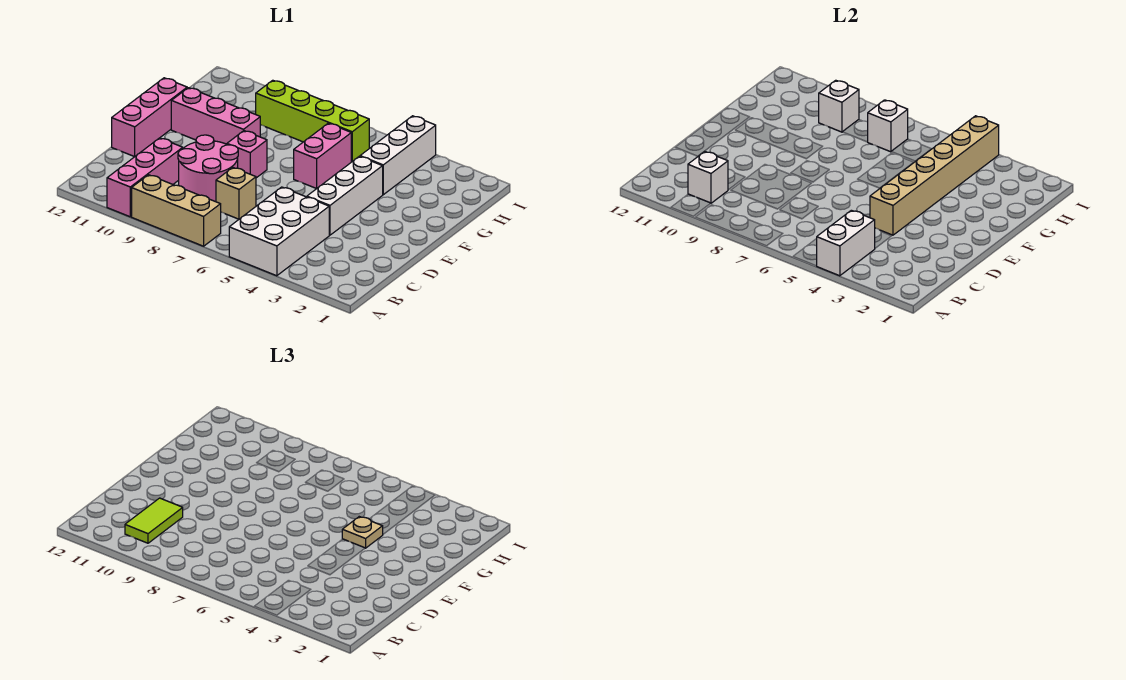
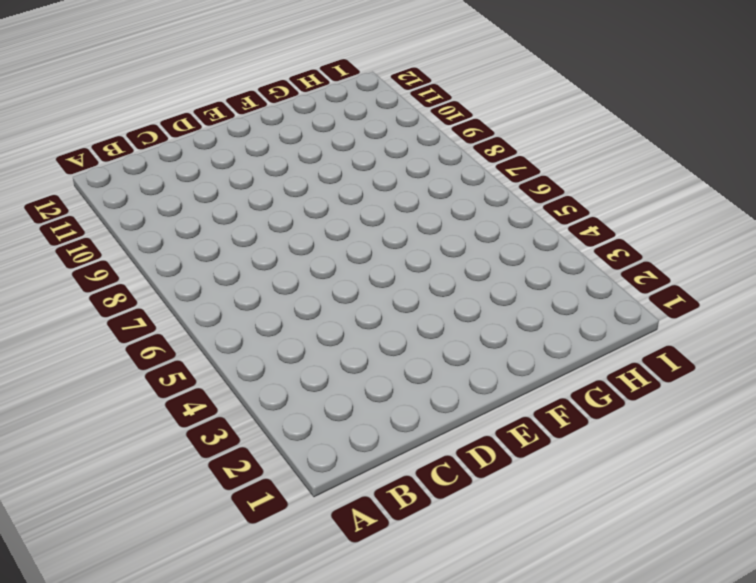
none -> white brick A4:C5 level 1
none -> tan brick A7:A9 level 1
none -> pink brick A10:C10 level 1

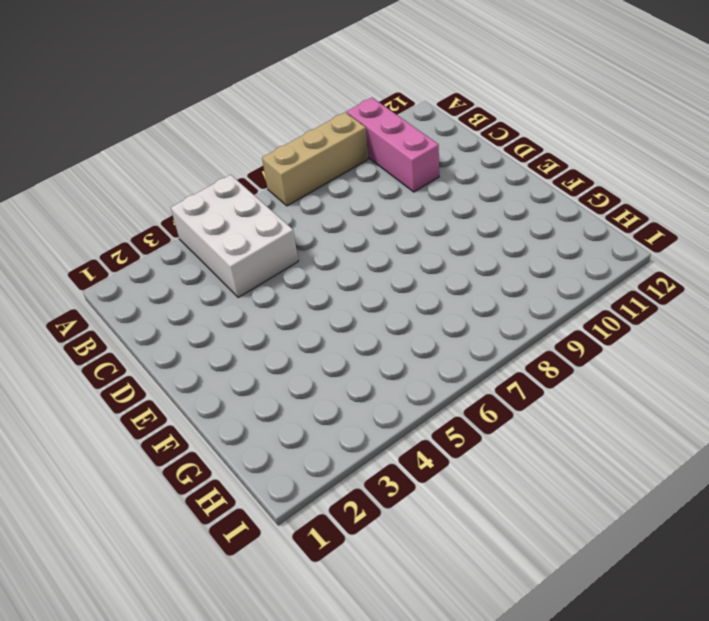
none -> tan brick C7 level 1
none -> pink round brick C8:D9 level 1
none -> white brick D4:F4 level 1

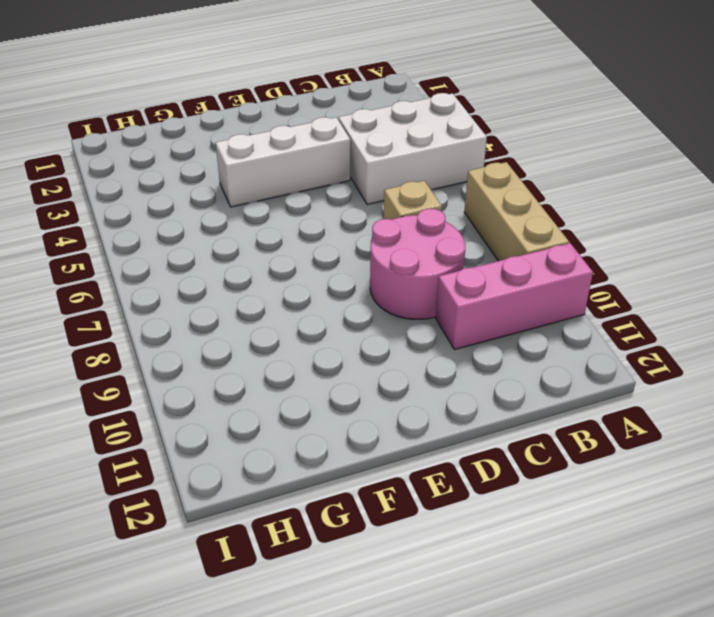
none -> pink brick D12:F12 level 1
none -> pink brick E8 level 1
none -> pink brick F6:G6 level 1

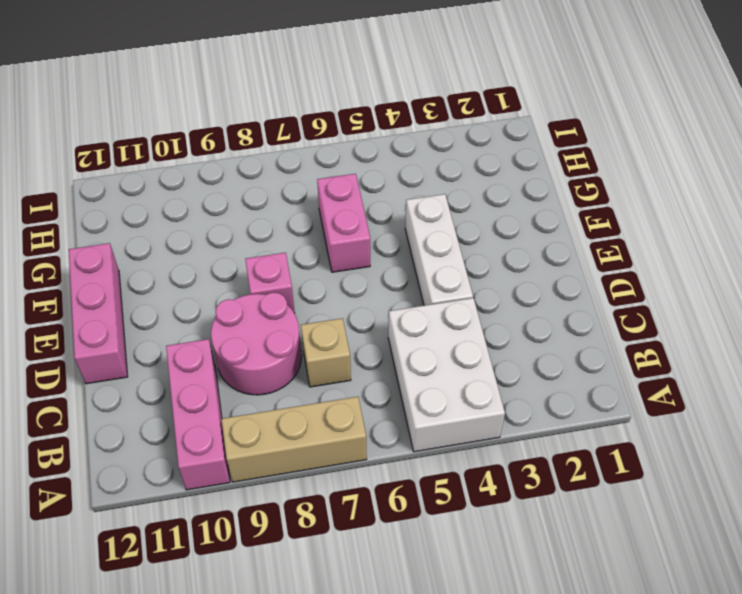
none -> pink brick F9:F11 level 1
none -> white brick G4:I4 level 1
none -> lime brick H6:H9 level 1

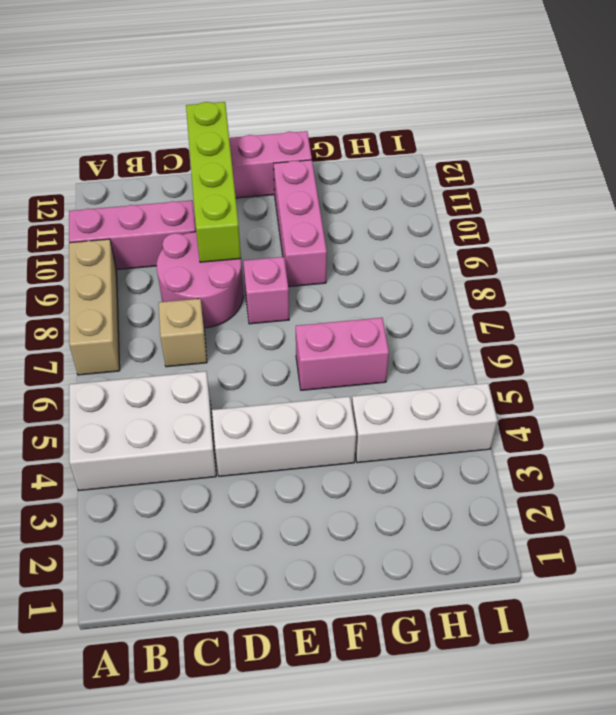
lime brick D9:D12 level 2 -> lime brick H6:H9 level 1
none -> white brick A4:B4 level 2
none -> white brick B10 level 2
none -> tan brick D4:I4 level 2

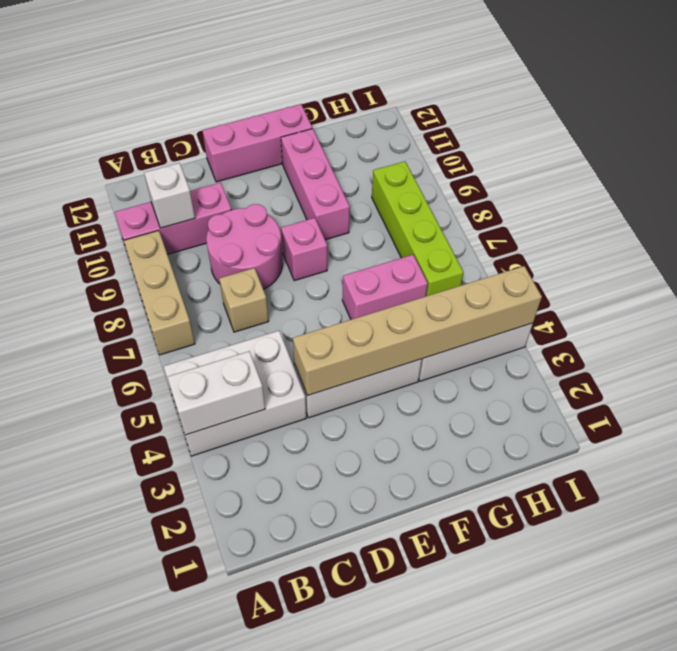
none -> white brick H7 level 2
none -> white brick H9 level 2
none -> lime tile B10:C10 level 3

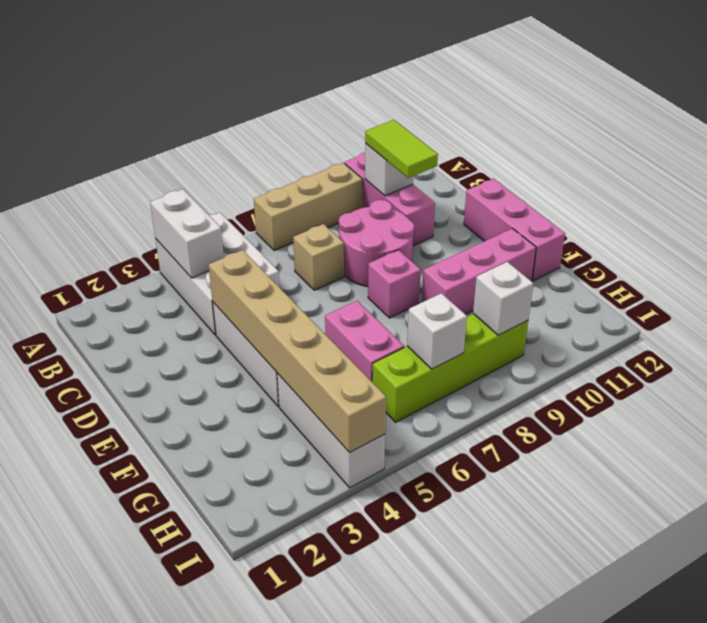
none -> tan plate F4 level 3

